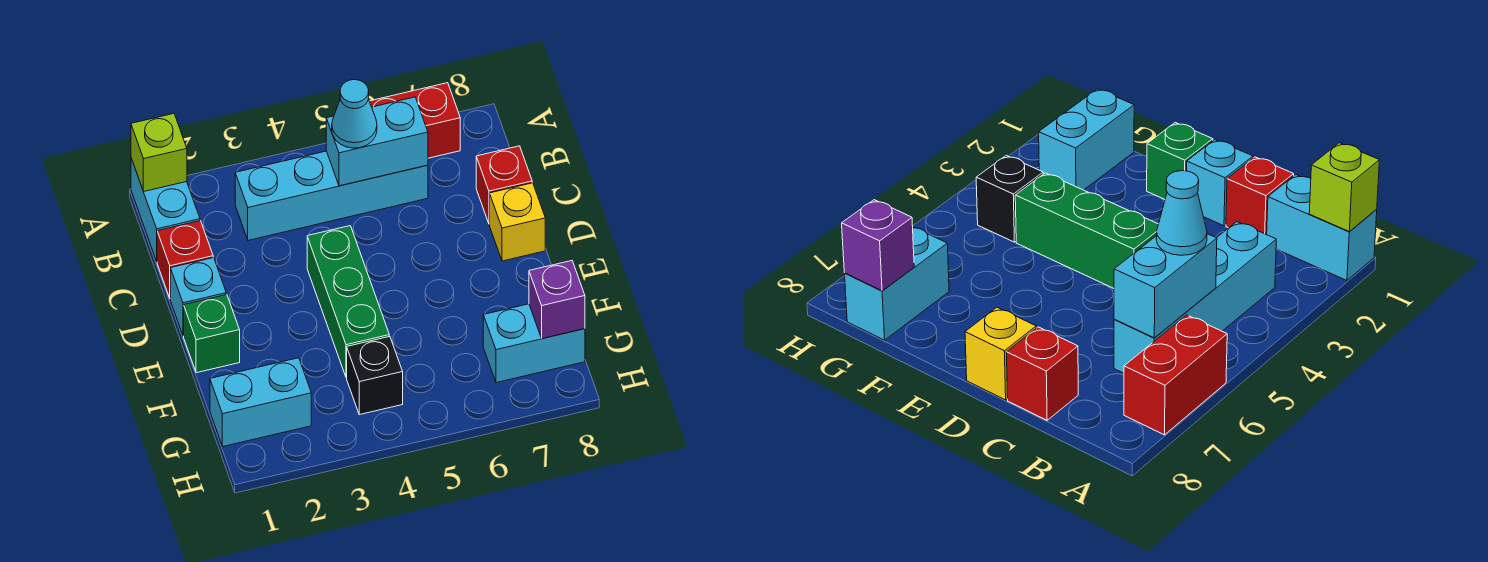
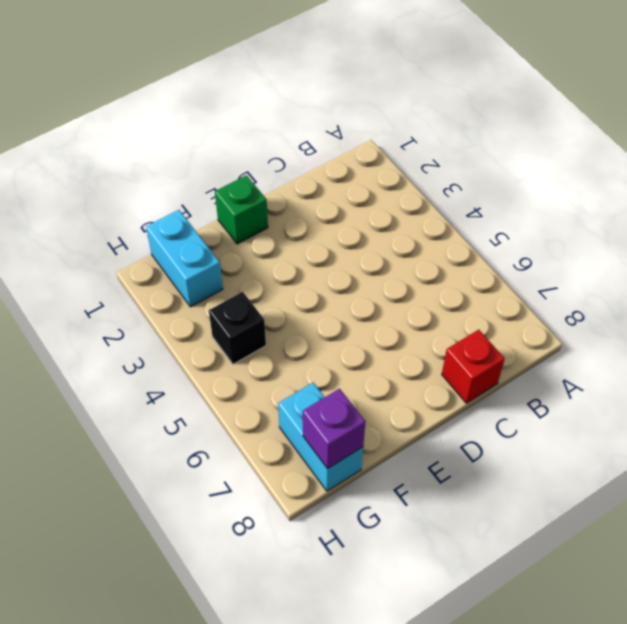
none -> cyan brick A1:B1 level 1
none -> red brick A6:A7 level 1
none -> cyan brick B3:B6 level 1

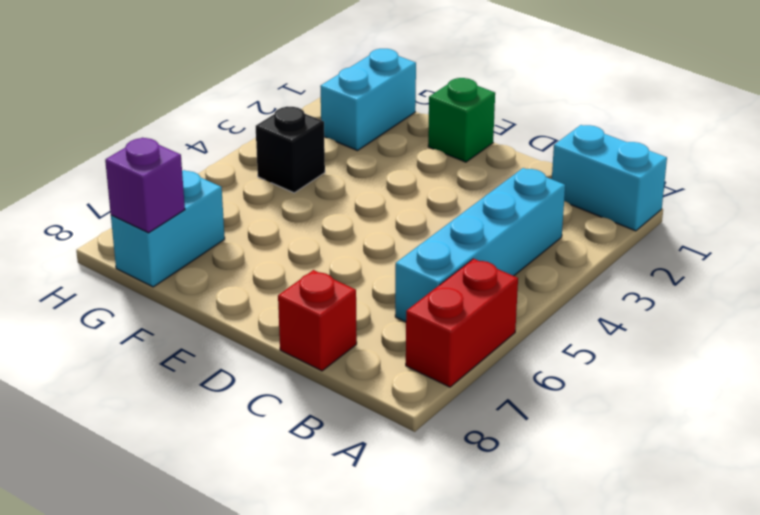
none -> red brick C1 level 1
none -> cyan brick D1 level 1
none -> green brick D4:F4 level 1

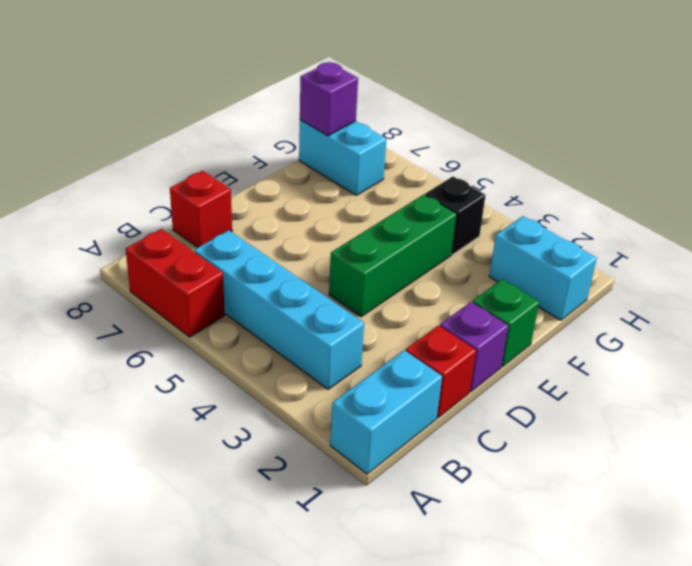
purple brick D1 level 1 -> cyan brick D1 level 1
none -> yellow brick D8 level 1
none -> lime brick A1 level 2
none -> cyan brick B5:B6 level 2

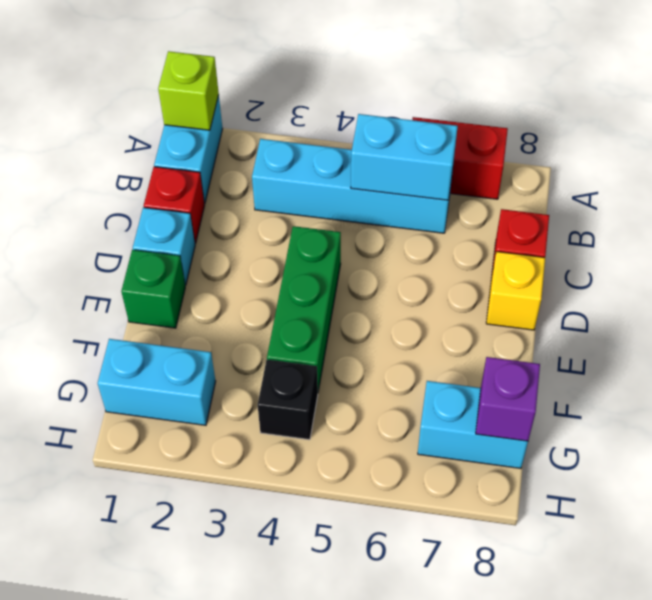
none -> cyan cone B5 level 3

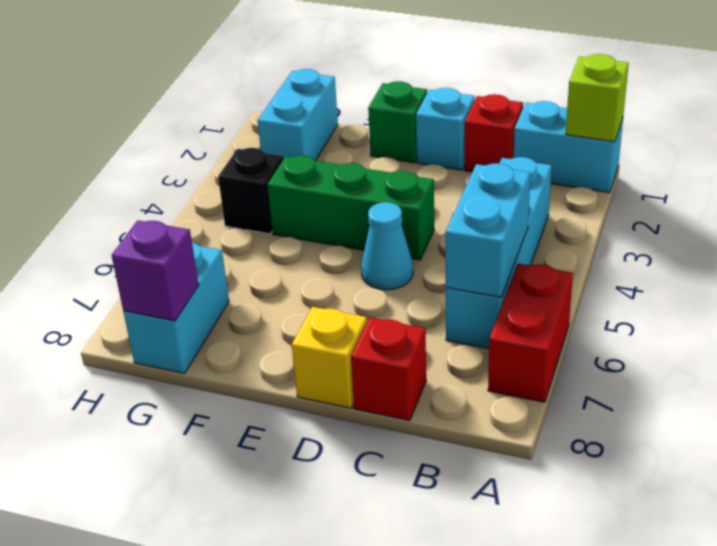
cyan cone D5 level 1 -> cyan cone B5 level 3

